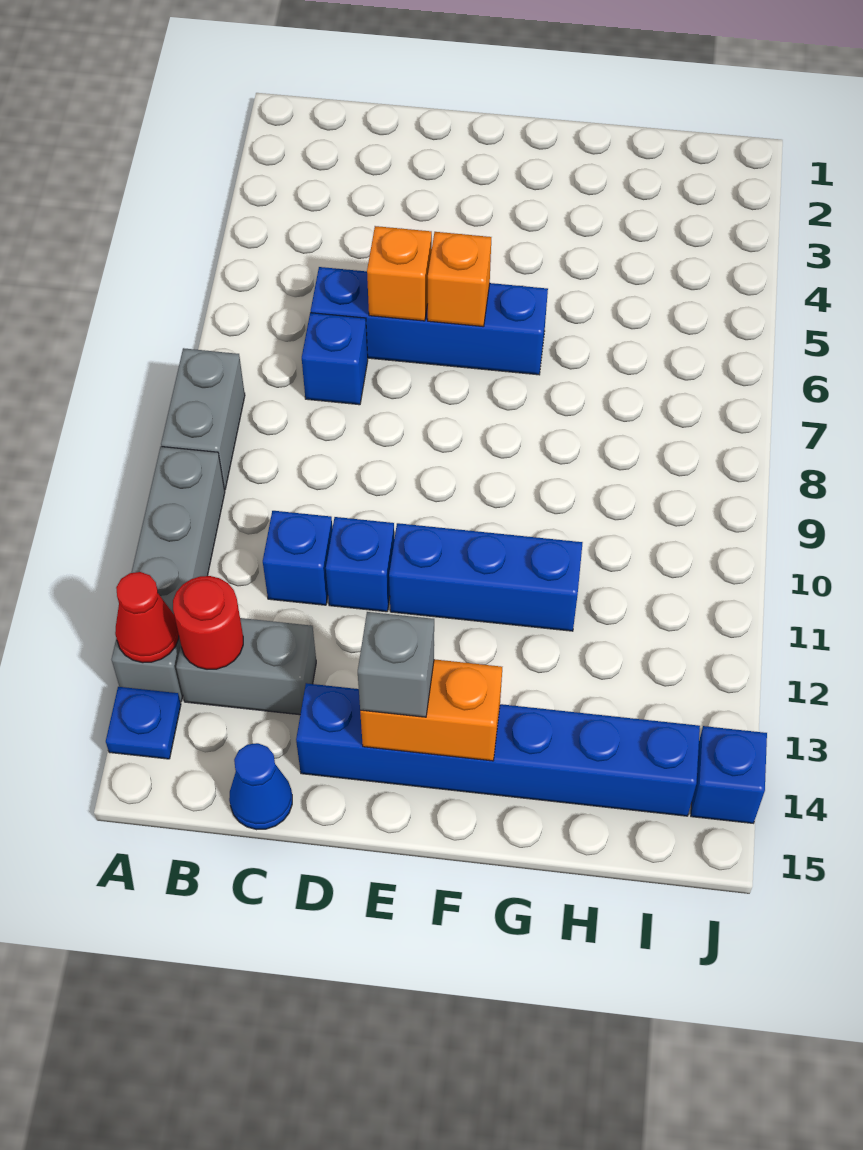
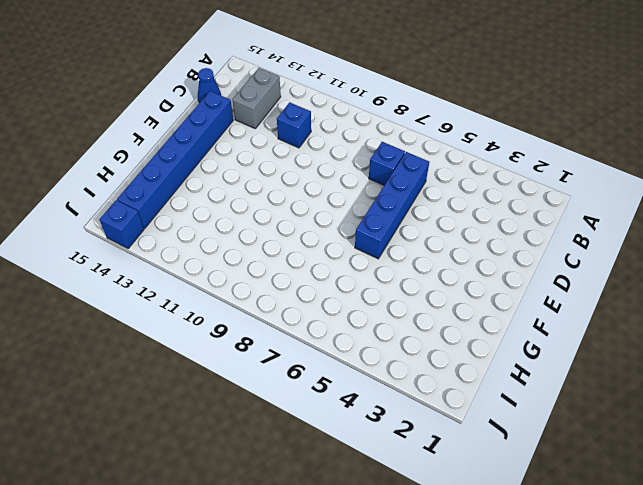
none -> grey brick A8:A9 level 1
none -> grey brick A10:A13 level 1
none -> blue plate A14 level 1

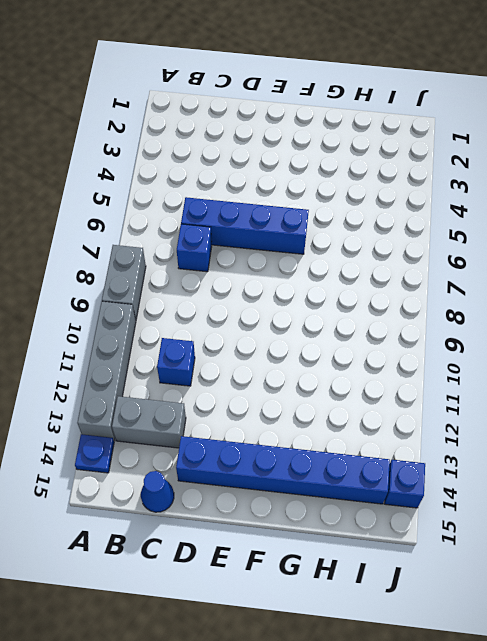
none -> blue brick D11 level 1
none -> blue brick E11:G11 level 1
none -> red cone A13 level 2

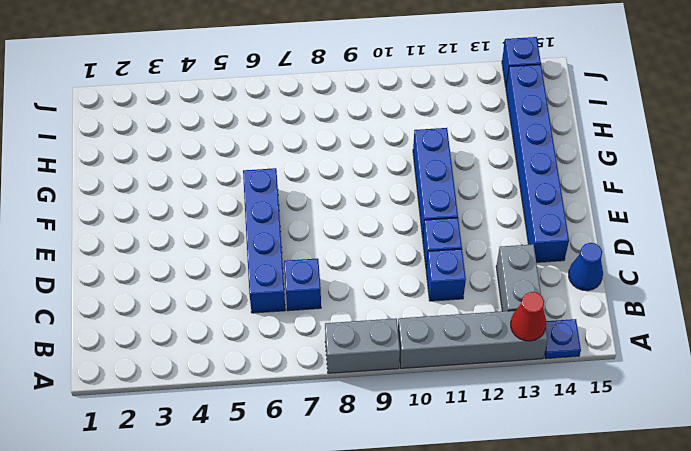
none -> red round brick B13 level 2
none -> orange brick D6 level 2
none -> orange brick E6 level 2

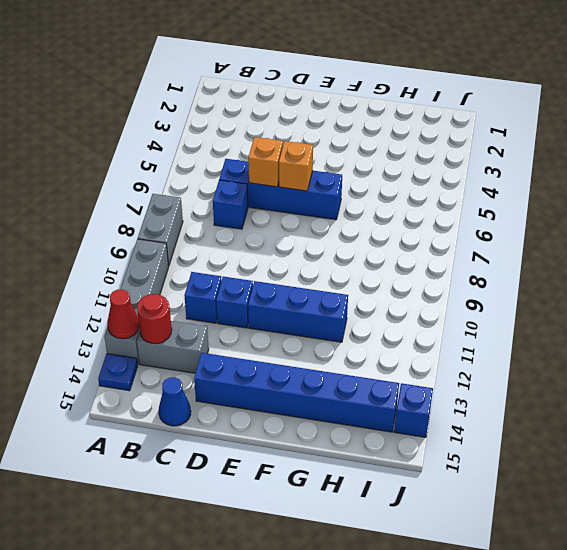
none -> orange brick E14:F14 level 2
none -> grey brick E14 level 3

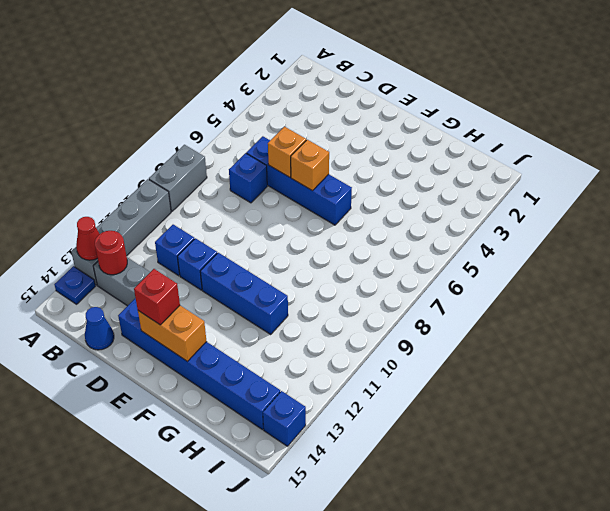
red brick E14 level 3 -> grey brick E14 level 3

